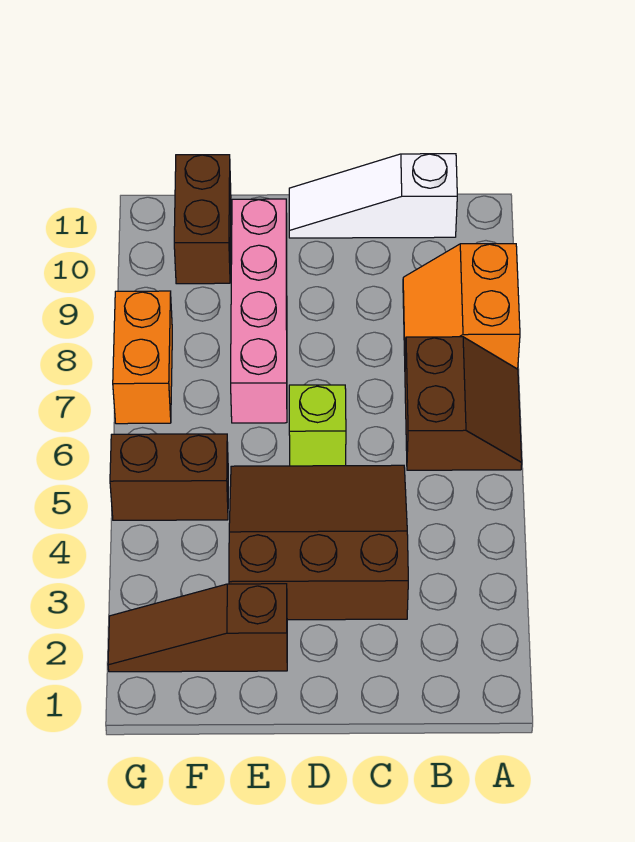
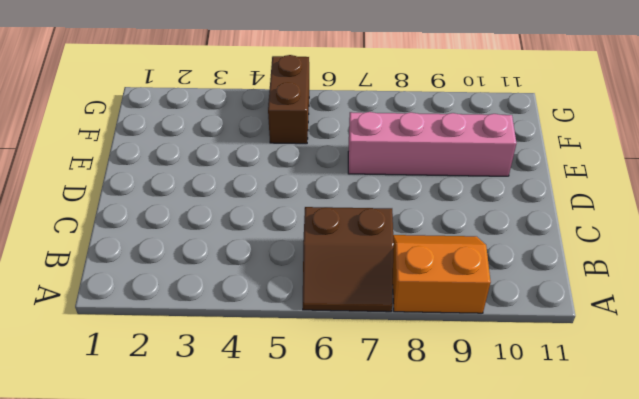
none -> white slope B11:D11 level 1 top B
none -> brown slope C3:E5 level 1 top 3

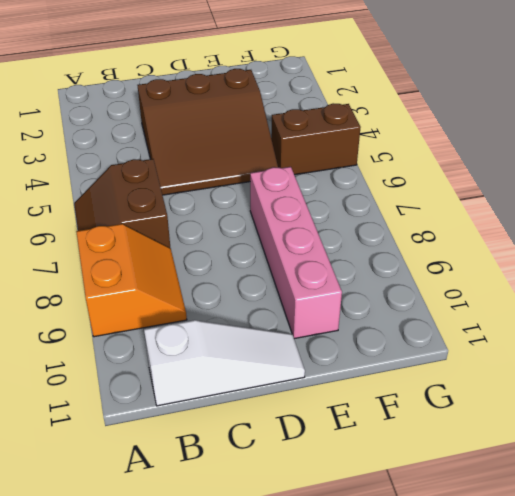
none -> lime brick D6 level 1
none -> brown slope E2:G2 level 1 top E

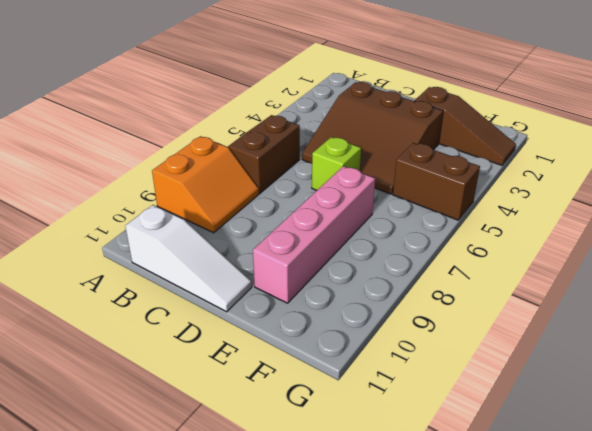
none -> brown brick F10:F11 level 1
none -> orange brick G7:G8 level 1

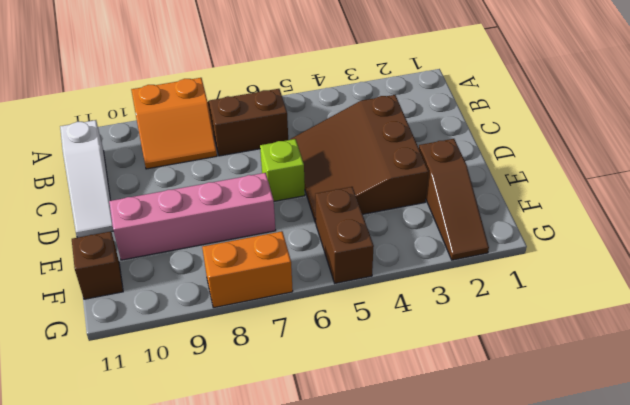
brown brick F11 level 1 -> brown brick F10:F11 level 1

